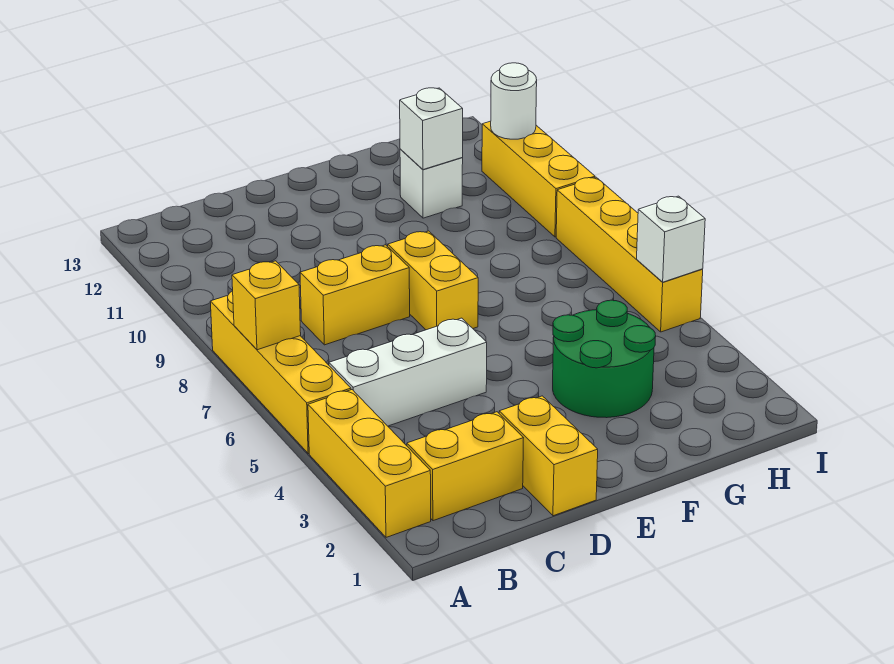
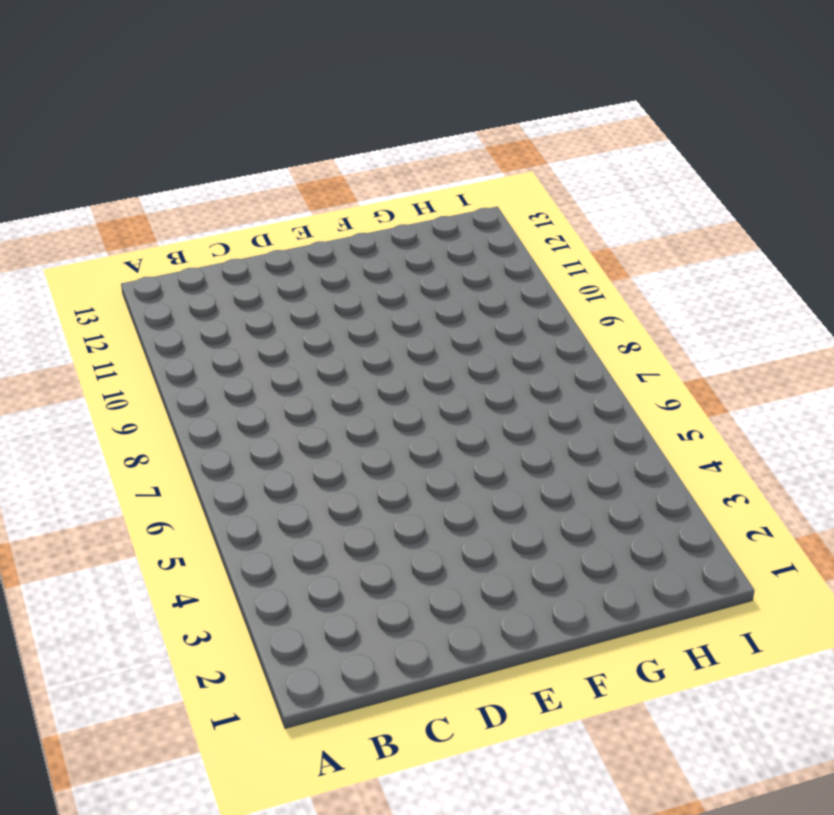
none -> yellow brick A2:A4 level 1
none -> yellow brick A5:A8 level 1
none -> yellow brick B2:C2 level 1

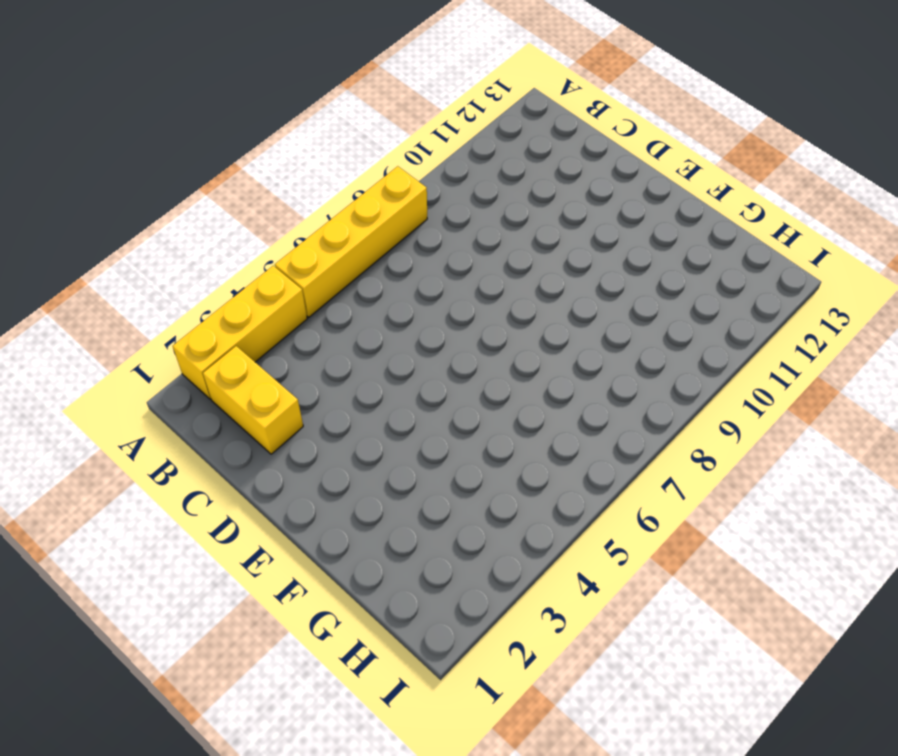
none -> white brick B5:D5 level 1
none -> yellow brick C8:D8 level 1
none -> yellow brick D1:D2 level 1

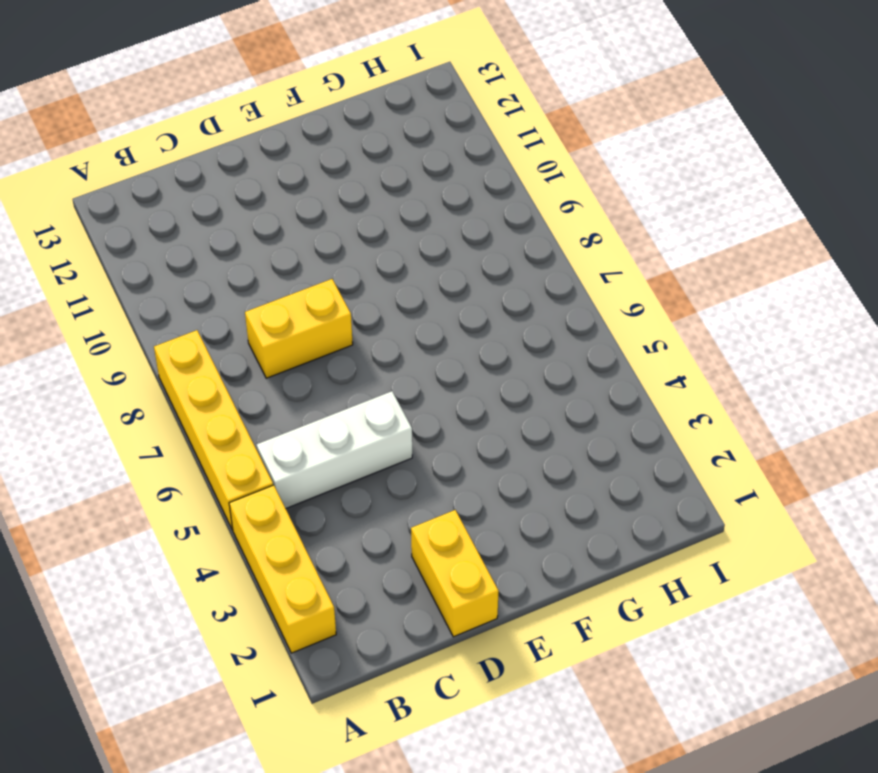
none -> yellow brick B2:C2 level 1
none -> yellow brick E7:E8 level 1
none -> green round brick F3:G4 level 1

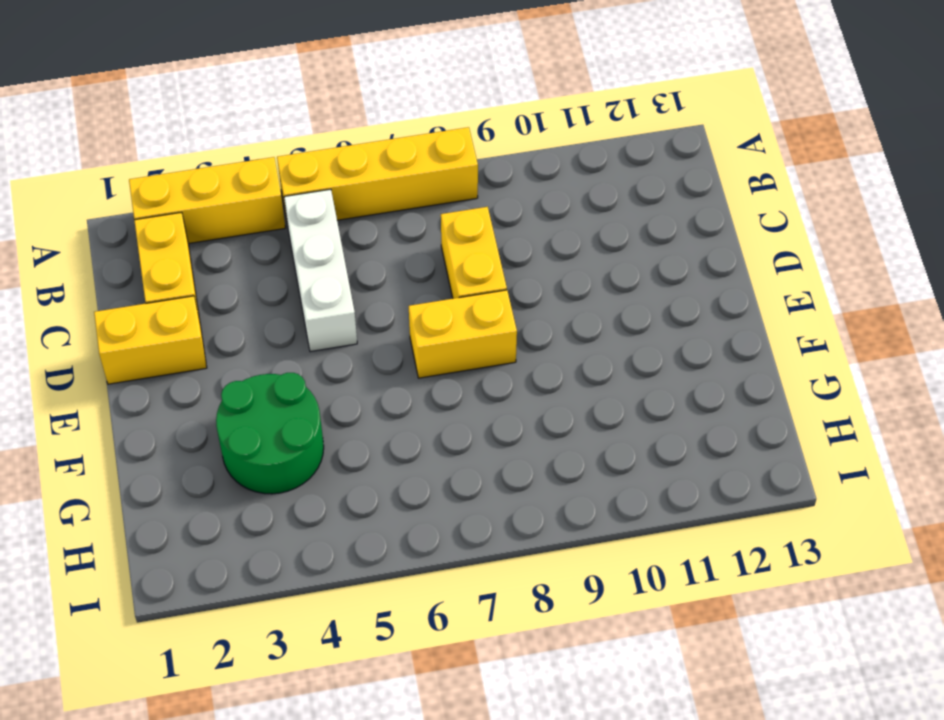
none -> white brick G11 level 1
none -> yellow brick I5:I8 level 1
none -> yellow brick I9:I11 level 1

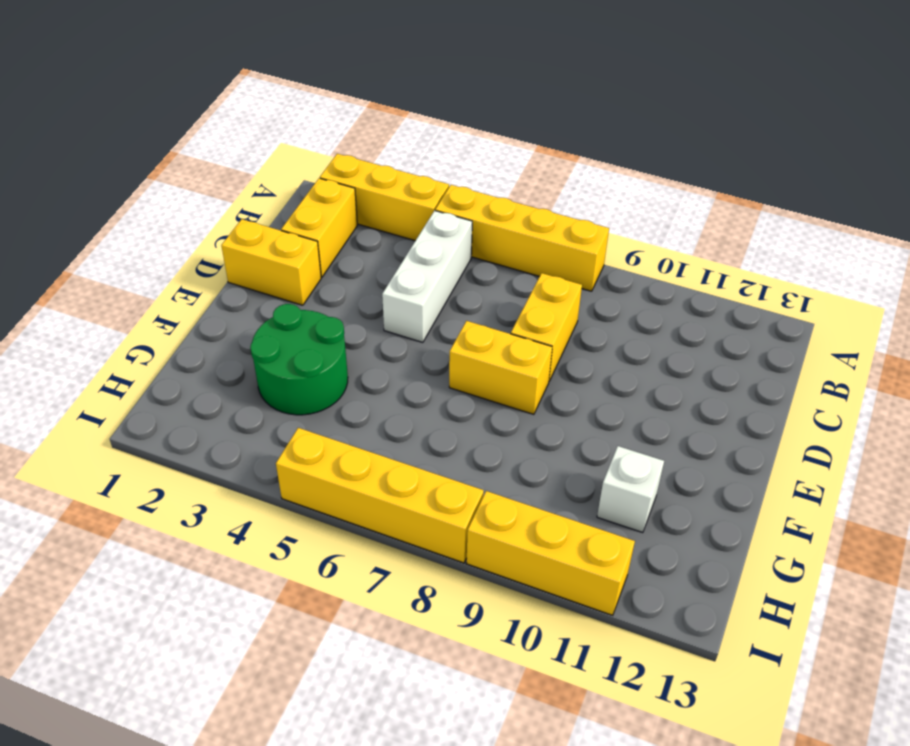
none -> yellow brick A7 level 2
none -> white brick G11 level 2
none -> white brick I5 level 2

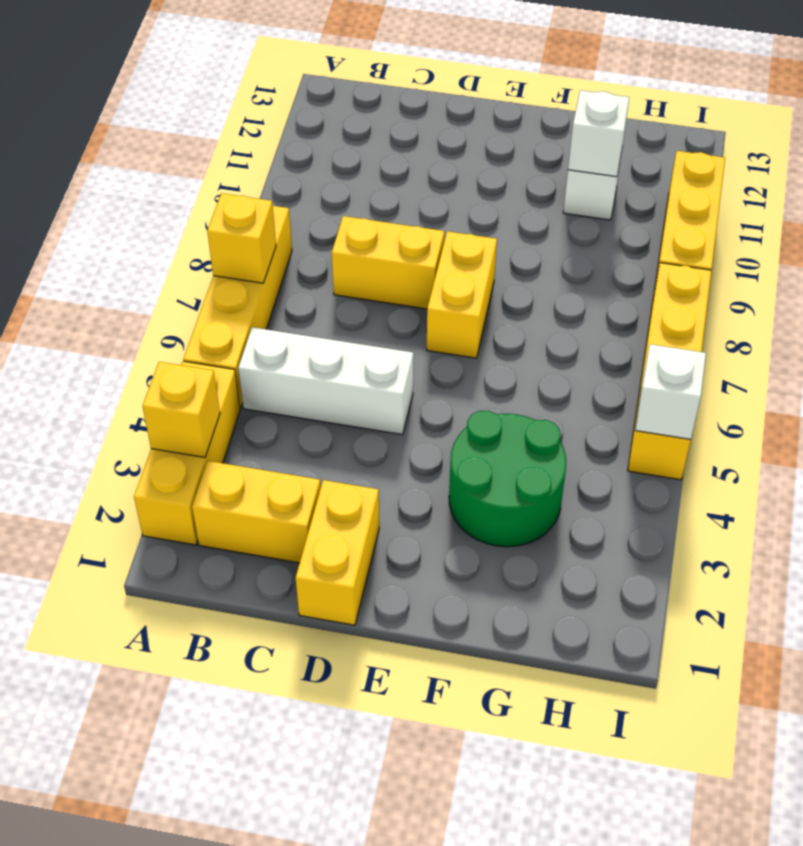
yellow brick A3 level 2 -> none
none -> white round brick I11 level 2

